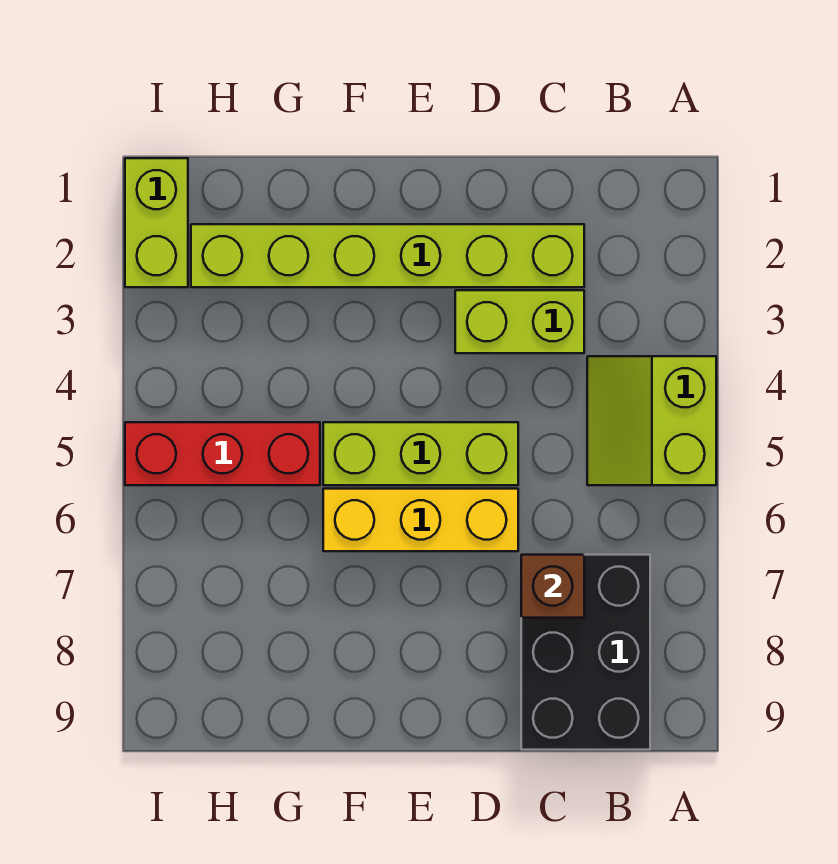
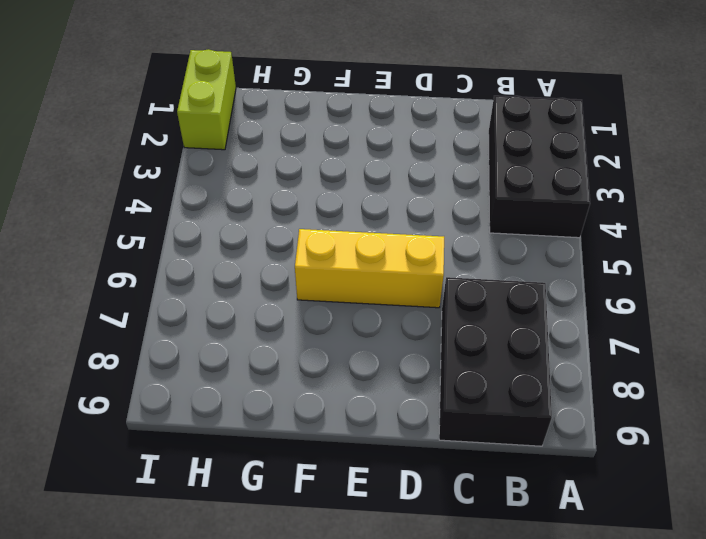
black brick A2:B4 level 1 -> lime slope A4:B5 level 1 top A
none -> lime brick C2:H2 level 1
none -> lime brick C3:D3 level 1

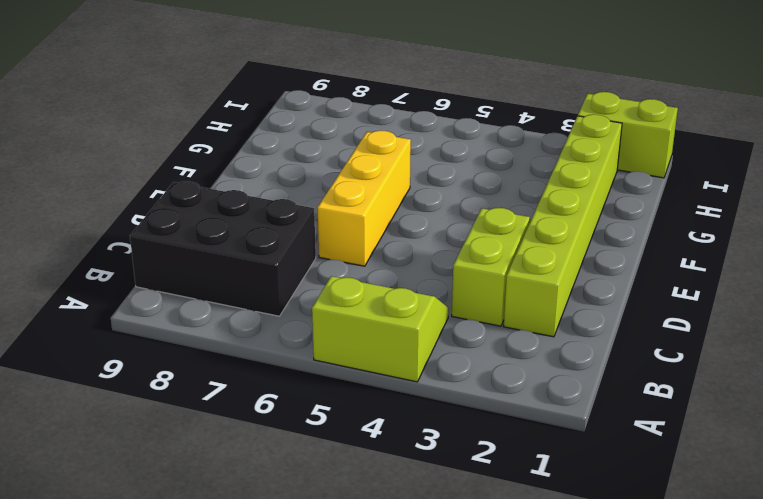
none -> lime brick D5:F5 level 1
none -> red brick G5:I5 level 1

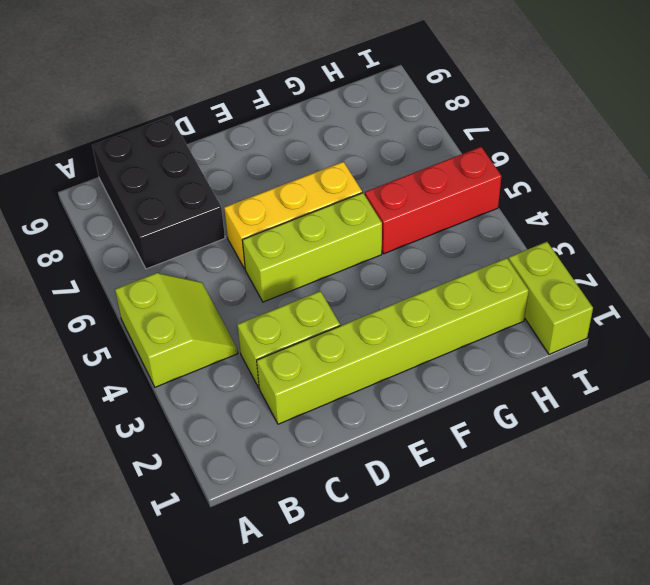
none -> brown brick C7 level 2

